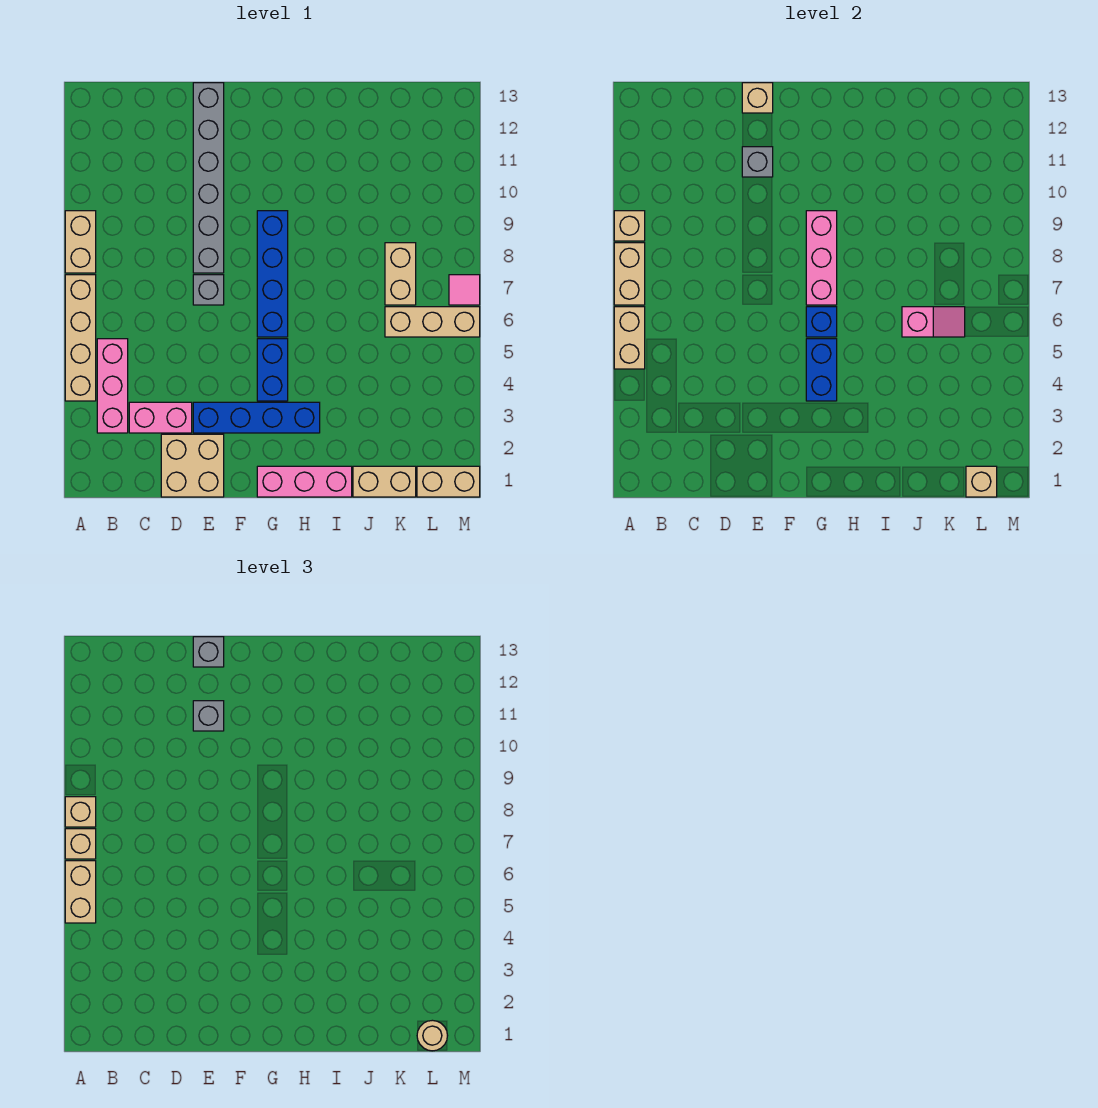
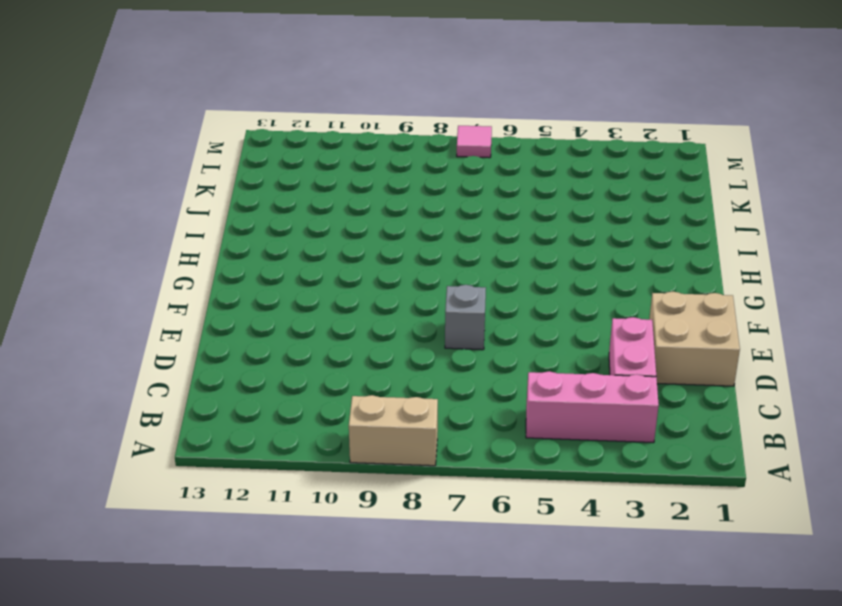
none -> tan brick A4:A7 level 1
none -> blue brick E3:H3 level 1
none -> grey brick E8:E13 level 1
none -> pink brick G1:I1 level 1

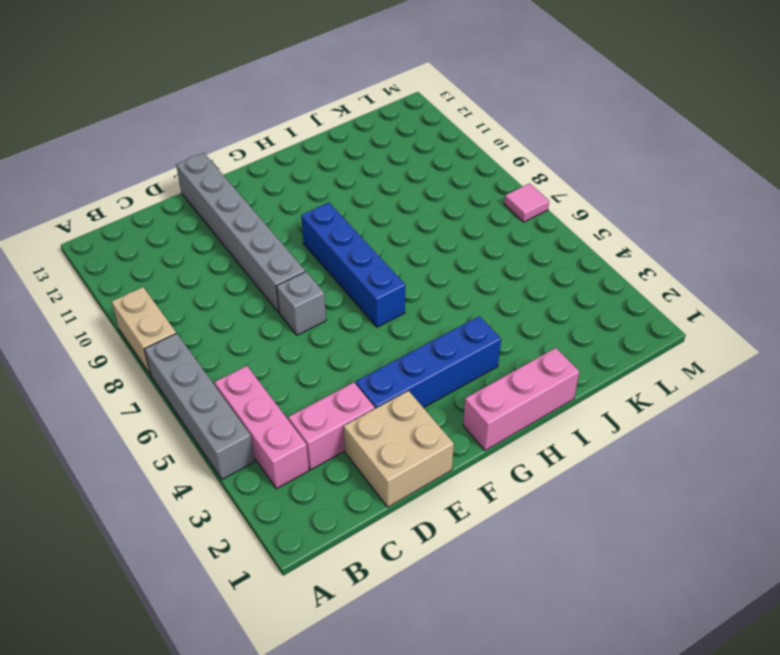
grey brick A4:A7 level 1 -> tan brick A4:A7 level 1
none -> blue brick G4:G5 level 1
none -> tan brick J1:K1 level 1
none -> tan brick K6:M6 level 1
none -> tan brick K7:K8 level 1

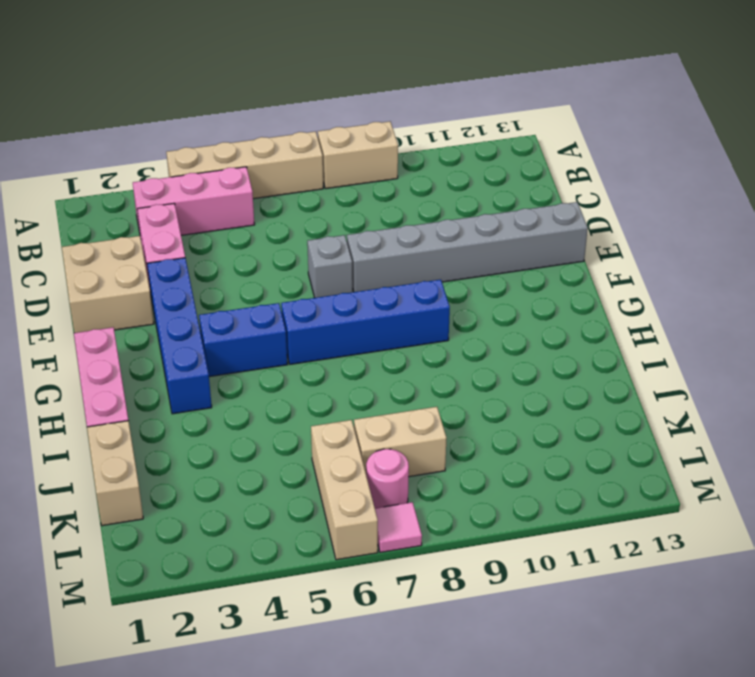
pink round brick L7 level 1 -> none
none -> tan brick L1:M1 level 1
none -> tan brick A5:A6 level 2
none -> tan brick A7:A8 level 2
none -> tan brick A9 level 2

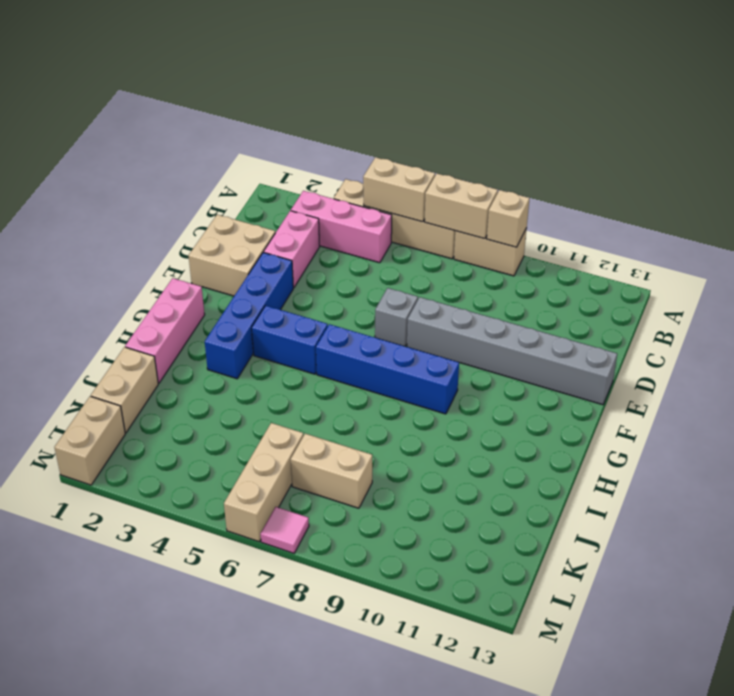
none -> grey brick E11 level 2
none -> tan brick E13 level 2
none -> blue brick G4:G5 level 2
none -> blue brick G6 level 2

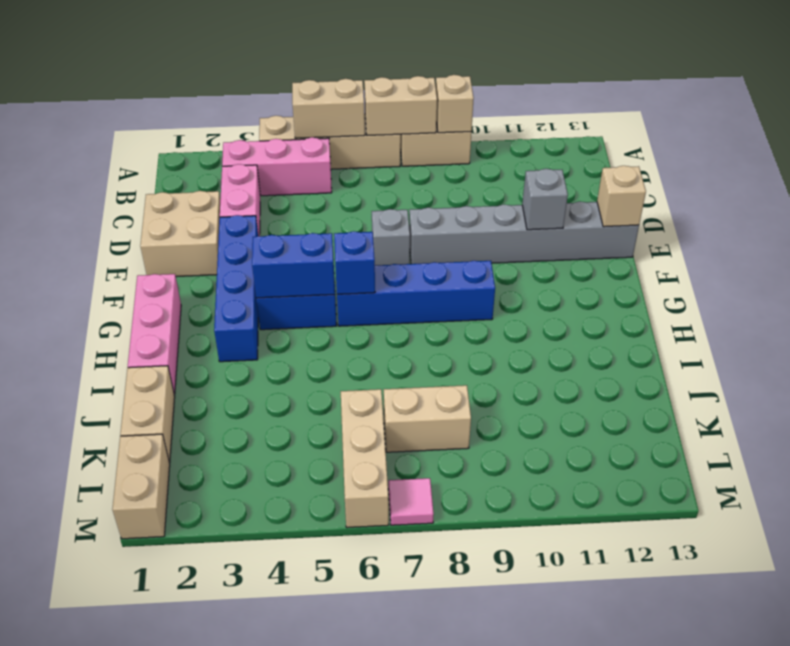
none -> pink brick G7:G9 level 2
none -> pink slope J6:K6 level 2 top J
none -> tan brick L1 level 2
none -> tan brick A5:A6 level 3

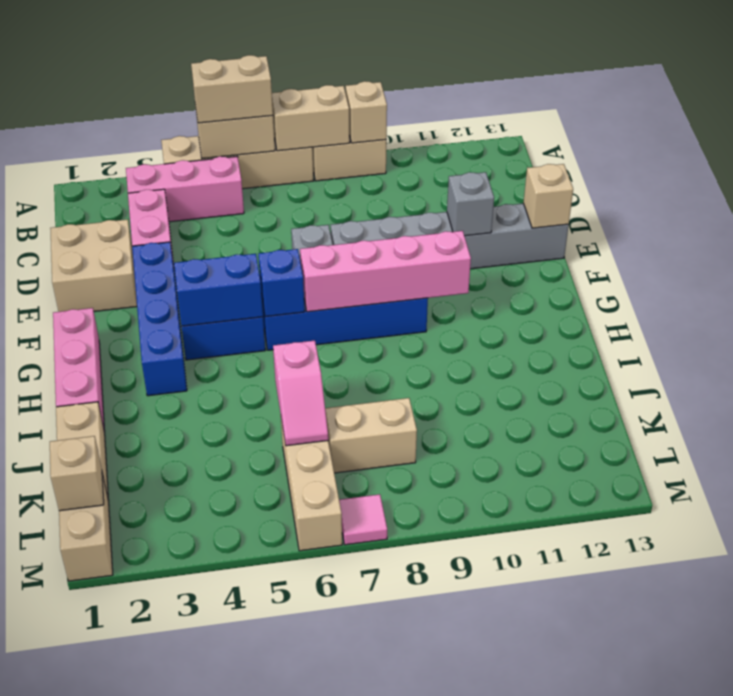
pink brick G7:G10 level 2 -> pink brick G7:G9 level 2
none -> tan brick A7 level 3
none -> tan brick A8 level 3
none -> grey brick E11 level 3
none -> grey brick E13 level 3

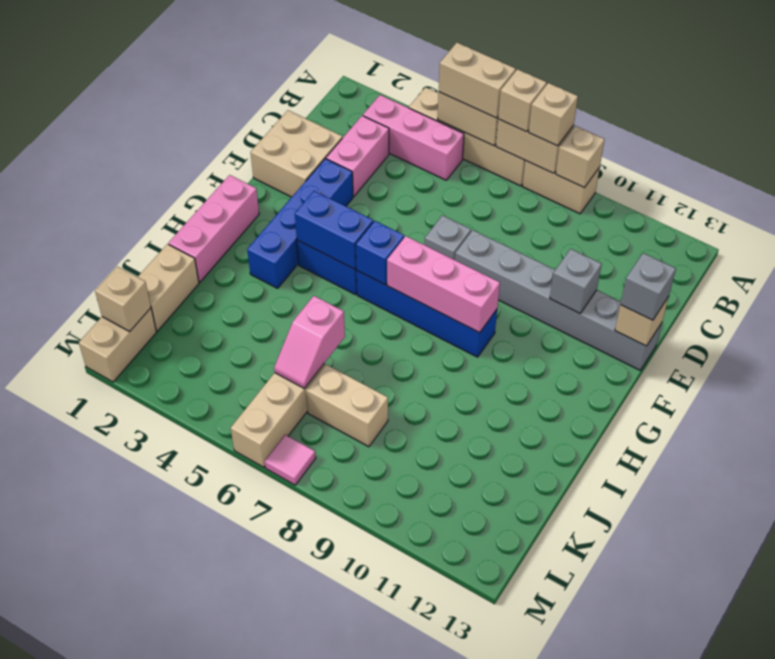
none -> grey brick E11 level 3
none -> tan round brick L1 level 3

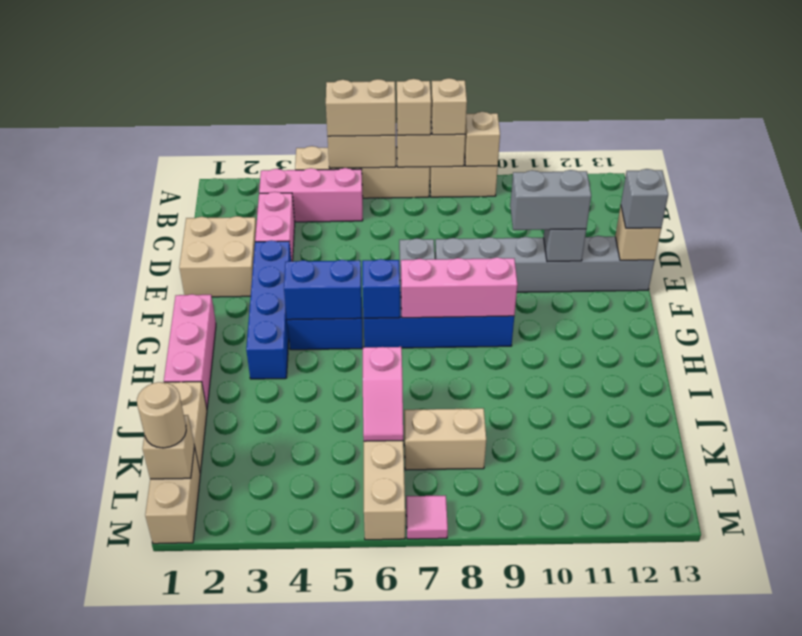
grey brick E10:E11 level 3 -> grey brick E11 level 3

